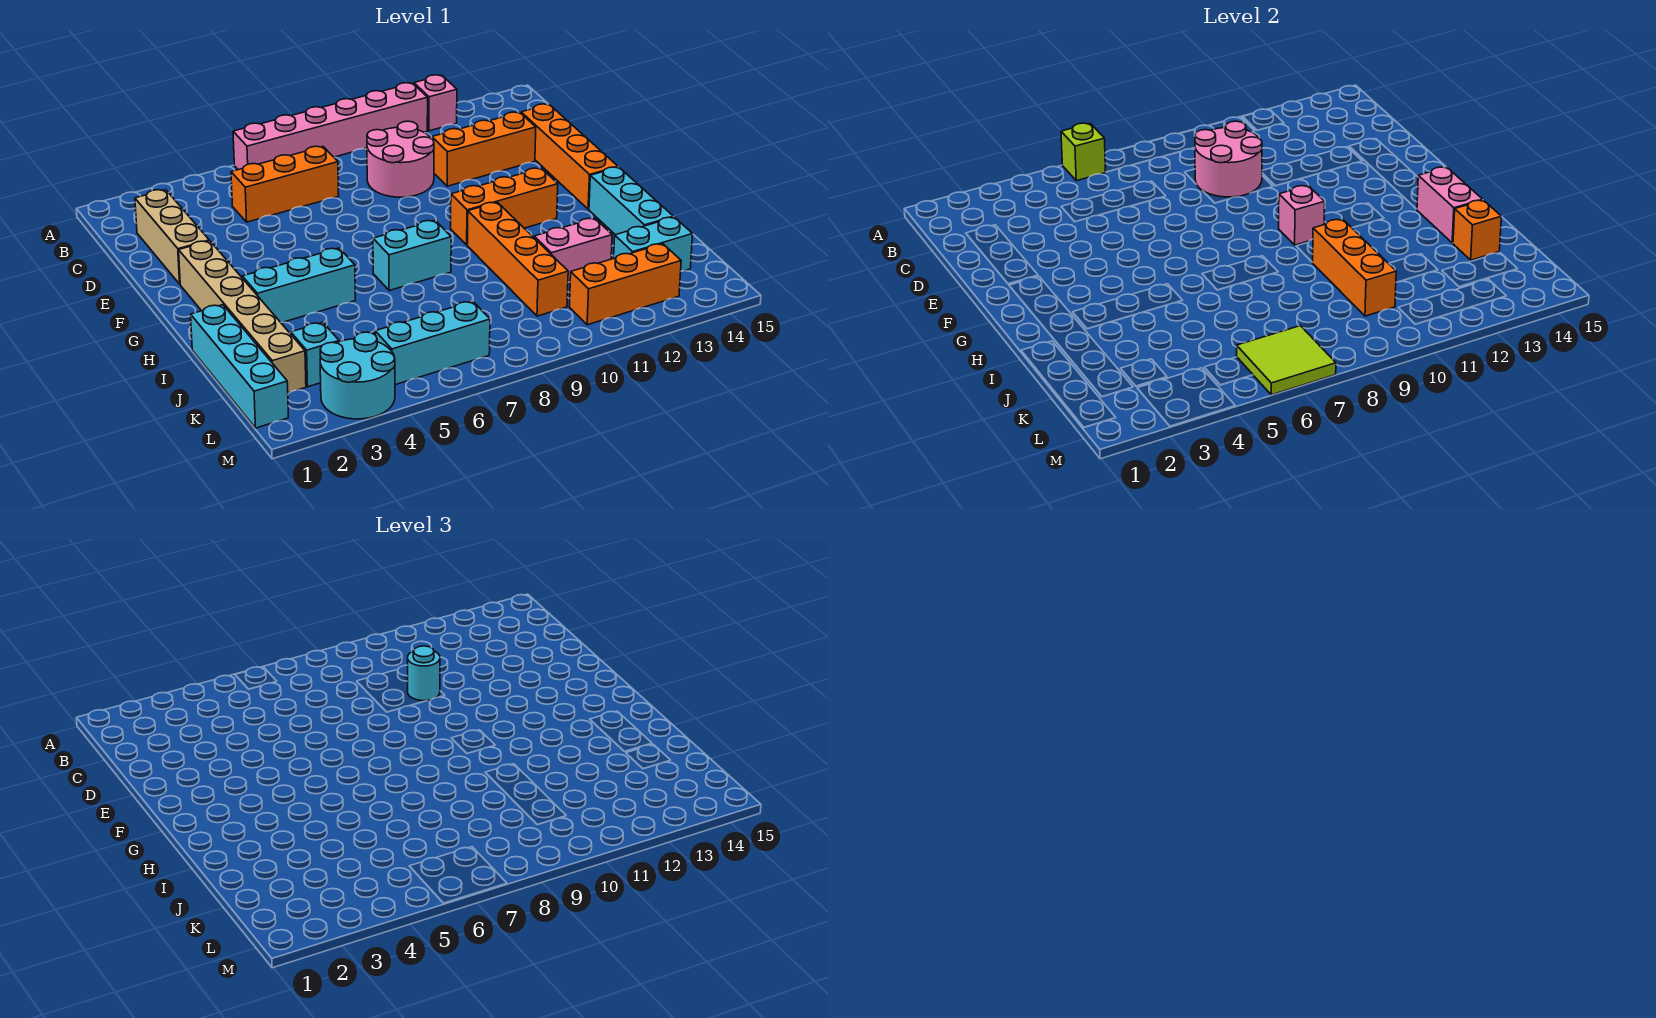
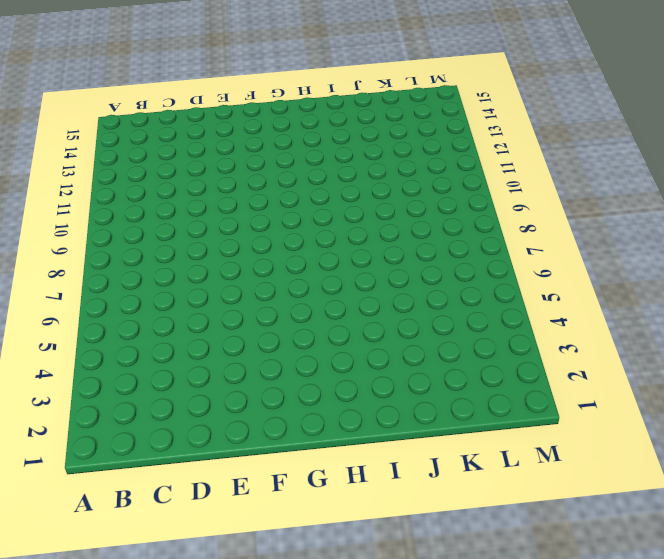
none -> pink brick A6:A11 level 1
none -> pink brick A12 level 1
none -> tan brick C2:E2 level 1

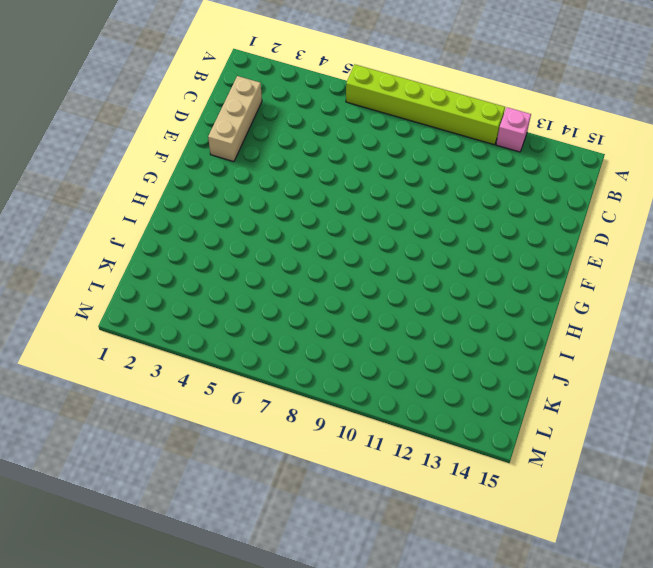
lime brick A6:A11 level 1 -> pink brick A6:A11 level 1
none -> orange brick C5:C7 level 1
none -> pink round brick C9:D10 level 1
none -> orange brick D11:D13 level 1

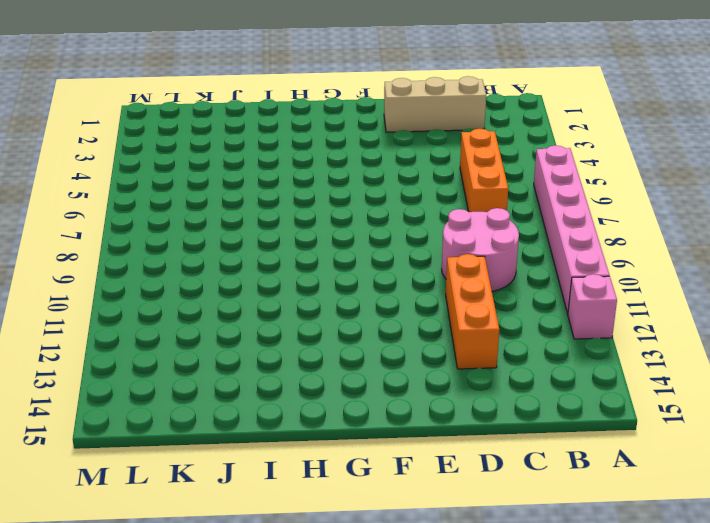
none -> orange brick D14:G14 level 1
none -> tan brick F2:K2 level 1
none -> orange brick G10:G12 level 1

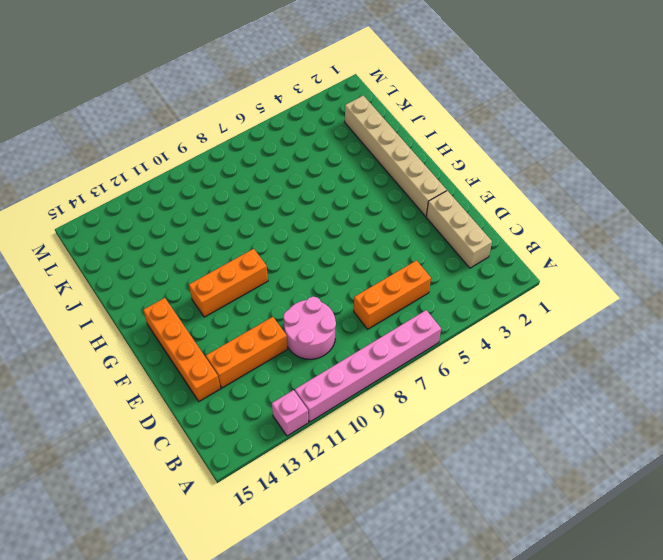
none -> cyan brick H3:H5 level 1
none -> cyan brick H7:H8 level 1
none -> orange brick H10:K10 level 1

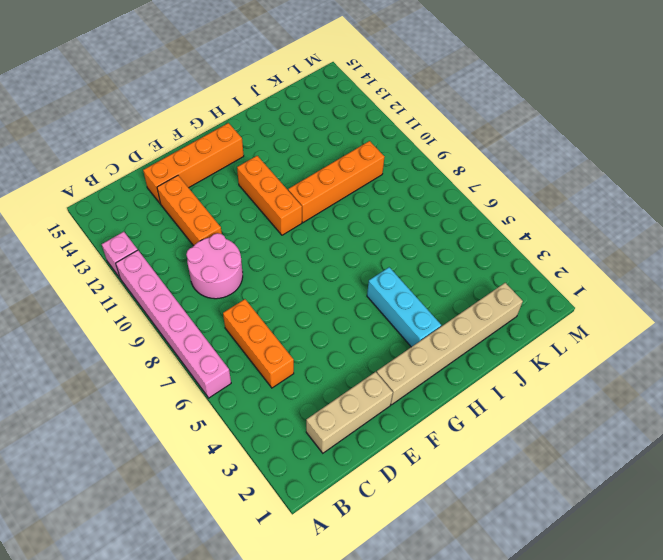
none -> cyan brick H7:H8 level 1
none -> cyan brick H14:J14 level 1
none -> cyan brick I1:L1 level 1

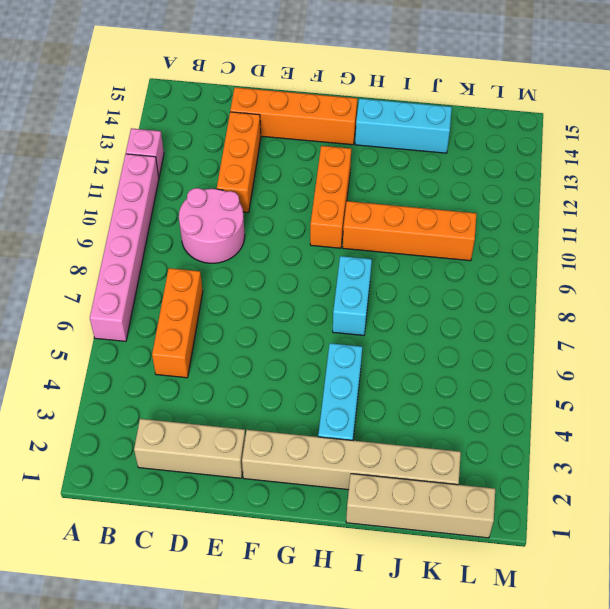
tan brick I1:L1 level 1 -> cyan brick I1:L1 level 1
none -> pink brick J11:J12 level 1
none -> cyan brick K3 level 1
none -> cyan brick K13:K14 level 1

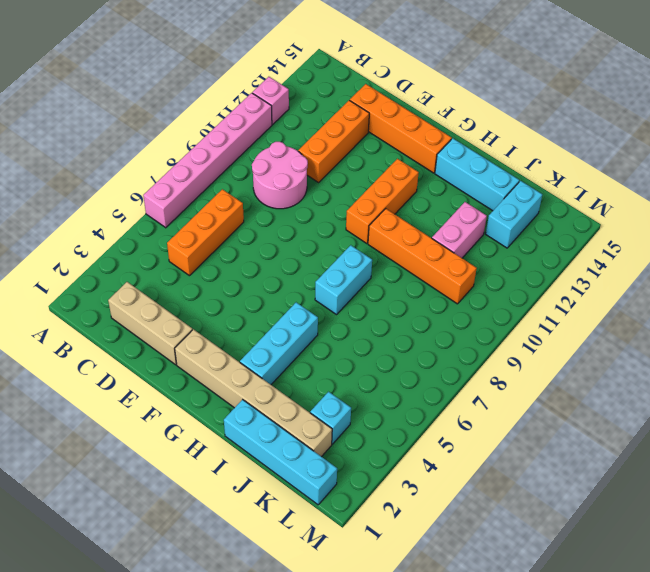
none -> cyan round brick L3:M4 level 1
none -> cyan brick L5:L7 level 1
none -> orange brick L11:L13 level 1

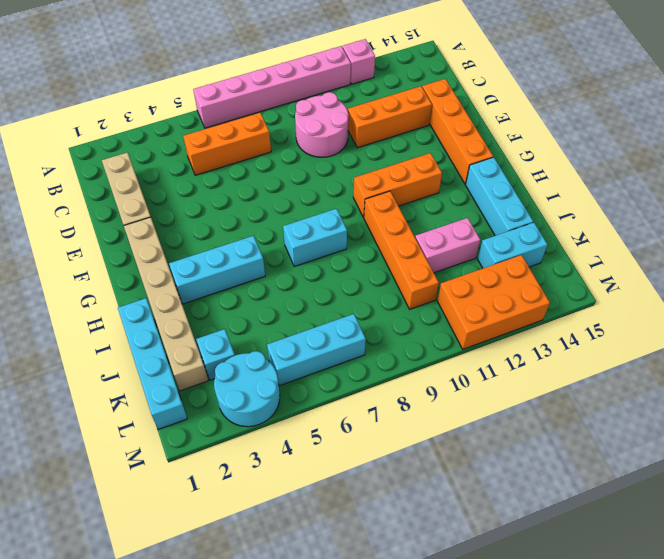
orange brick L11:M13 level 1 -> orange brick L11:L13 level 1
none -> lime brick A6 level 2
none -> pink round brick C9:D10 level 2
none -> pink brick G10 level 2

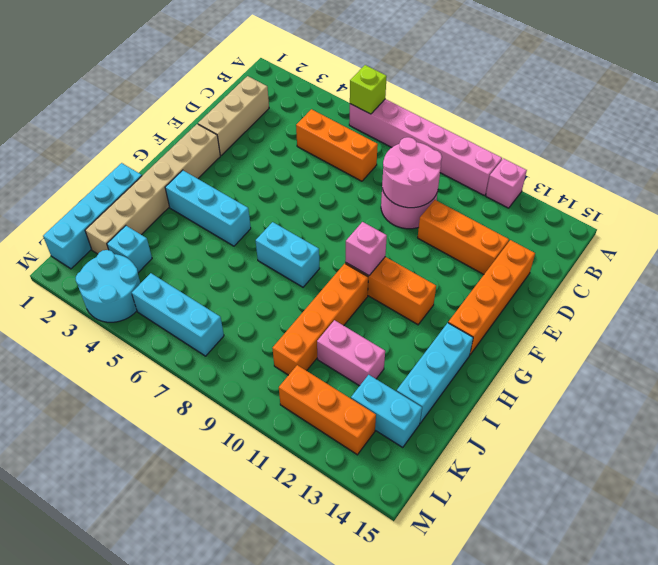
none -> pink brick H14:I14 level 2
none -> orange brick I10:K10 level 2
none -> orange brick J14 level 2

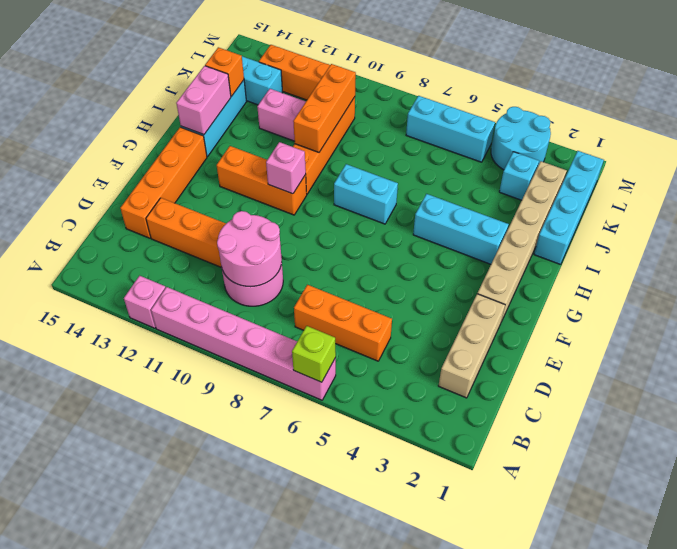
none -> lime tile L6:M7 level 2
none -> cyan round brick D10 level 3

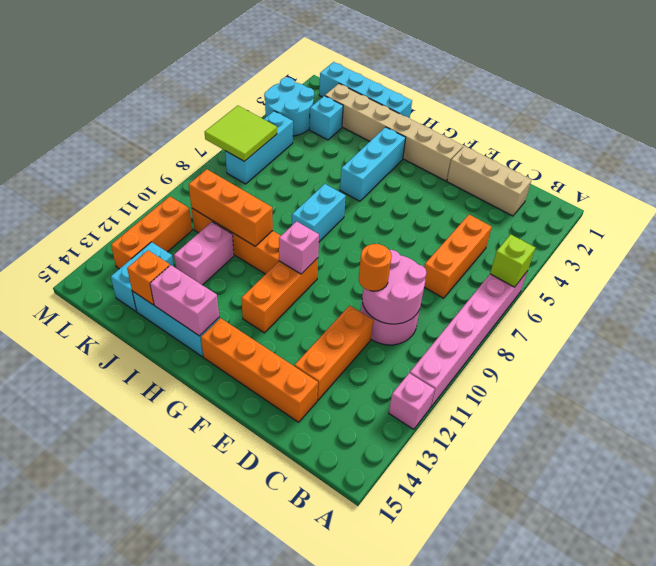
orange round brick D10 level 3 -> cyan round brick D10 level 3

